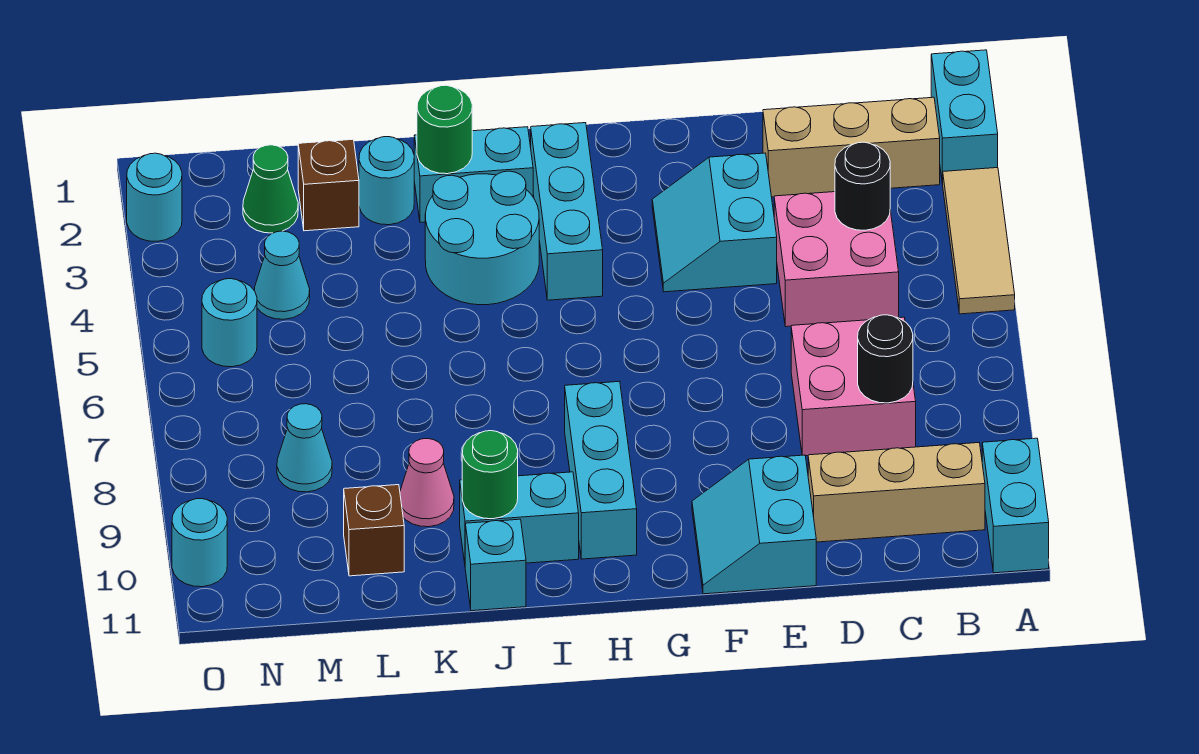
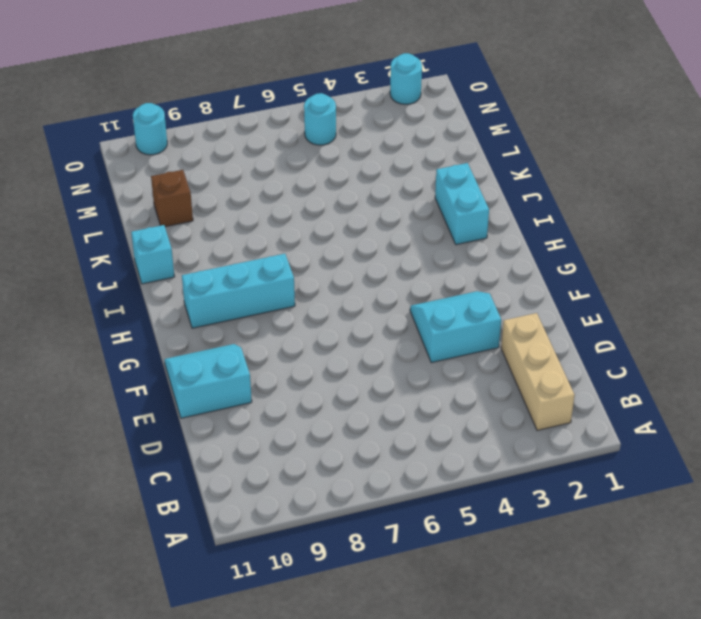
none -> cyan brick A1:A2 level 1
none -> tan tile A3:A5 level 1
none -> cyan brick A10:A11 level 1

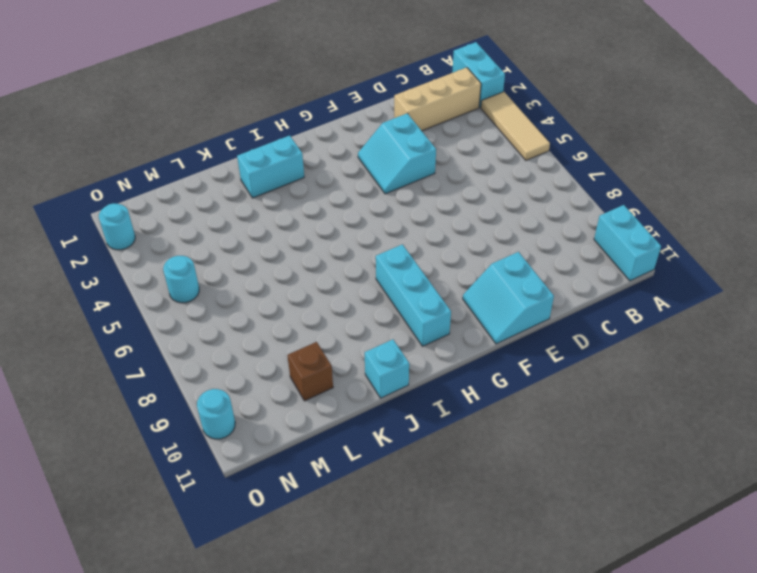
none -> tan brick B10:D10 level 1
none -> pink brick C4:D5 level 1
none -> pink brick C7:D8 level 1

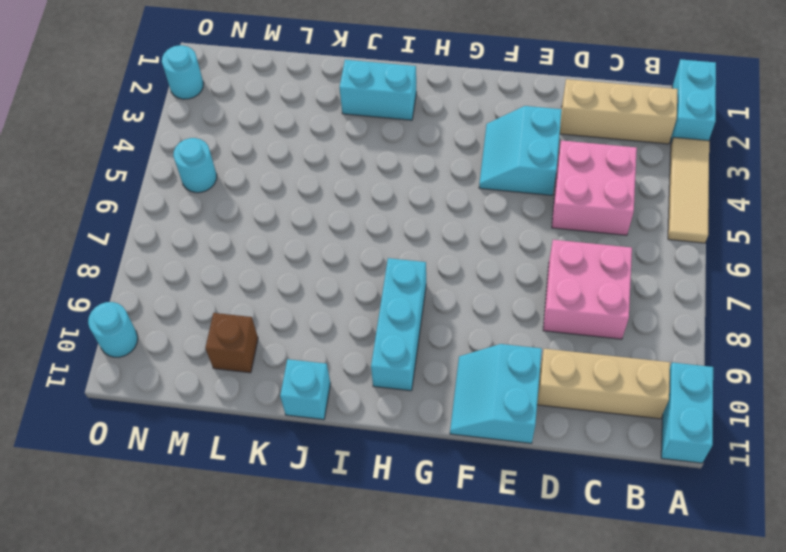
none -> cyan brick H2:H4 level 1
none -> cyan round brick I3:J4 level 1
none -> cyan brick I10:J10 level 1

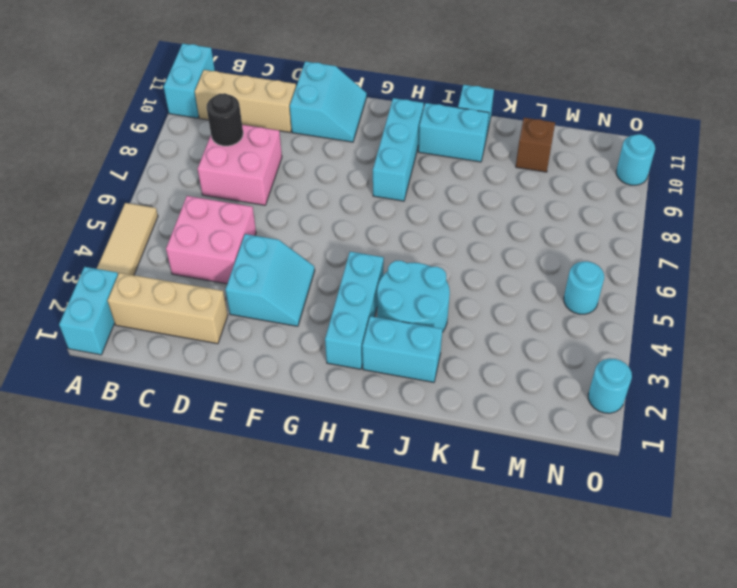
none -> cyan round brick K2 level 1
none -> pink cone K9 level 1
none -> brown brick L2 level 1

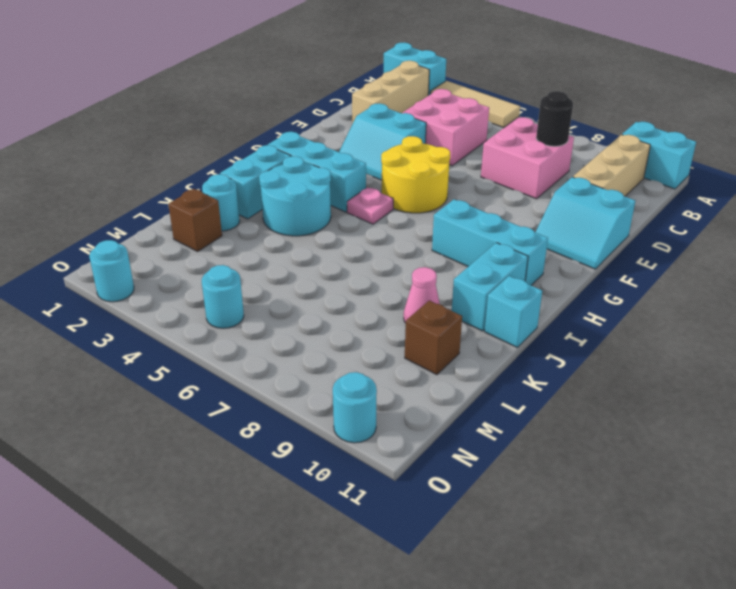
yellow round brick F5:G6 level 1 -> none
pink plate H5 level 1 -> none
none -> green cone M2 level 1
none -> cyan cone M4 level 1
none -> cyan cone M8 level 1

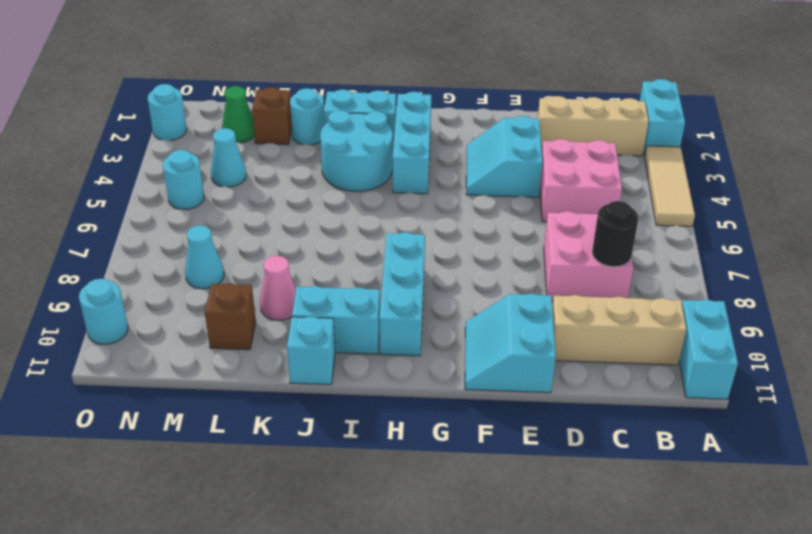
none -> black round brick C4 level 2
none -> green round brick J2 level 2
none -> green round brick J10 level 2

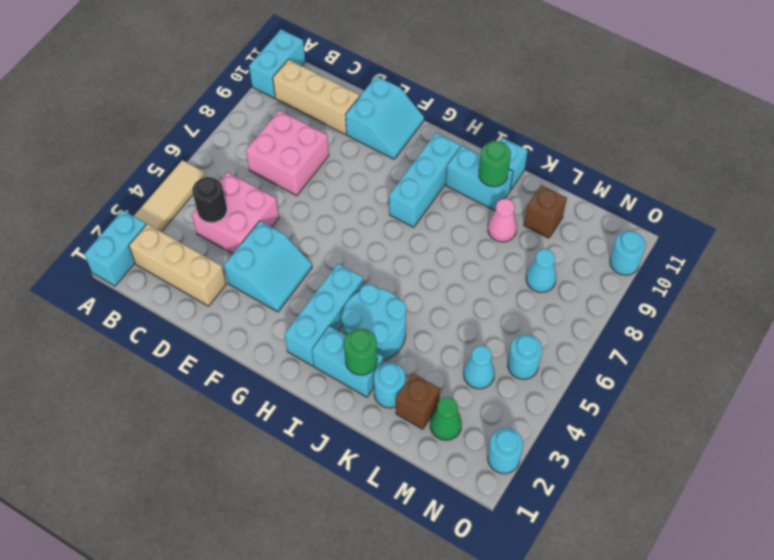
none -> black round brick C8 level 2

